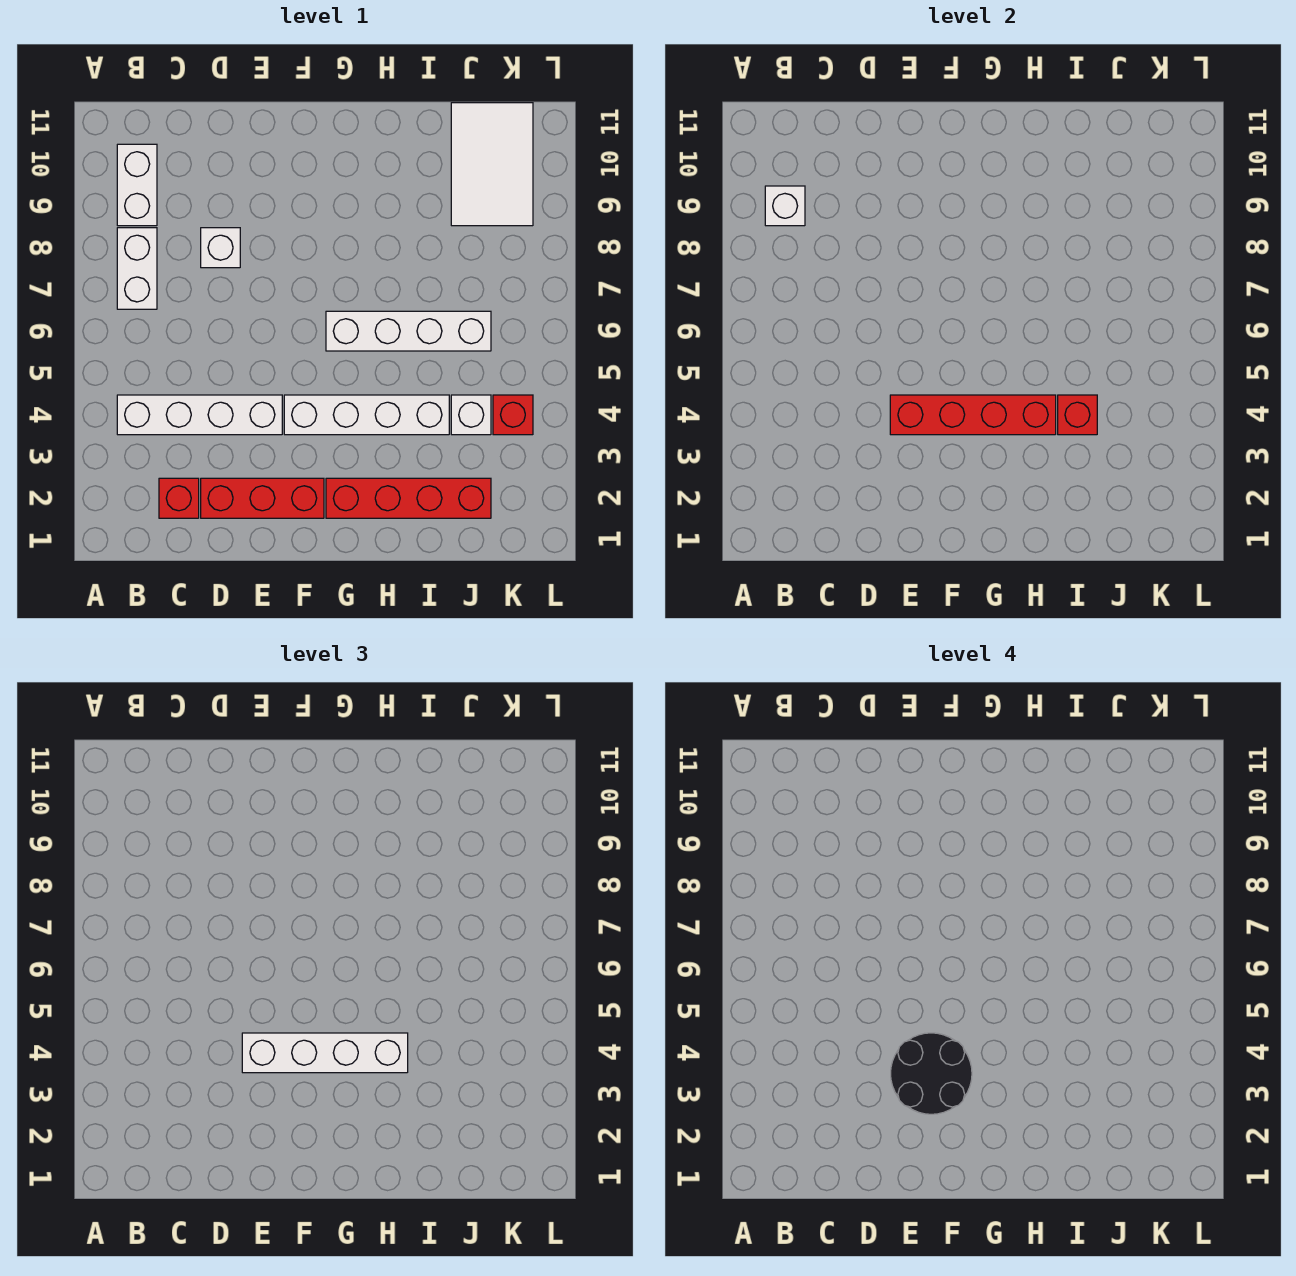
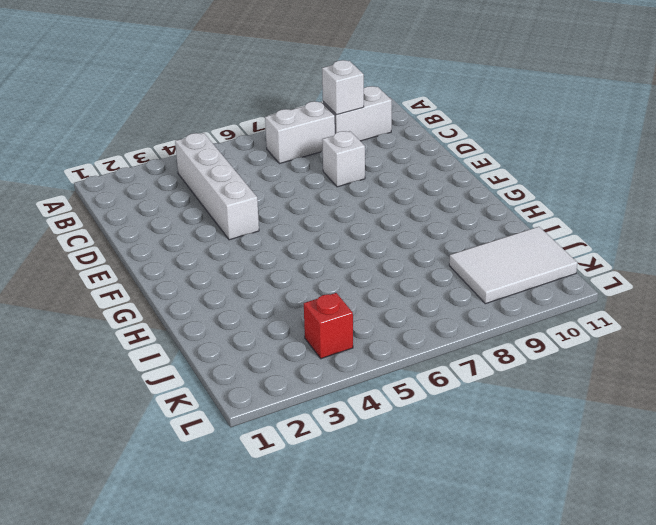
none -> red brick C2 level 1
none -> red brick D2:F2 level 1
none -> white brick F4:I4 level 1

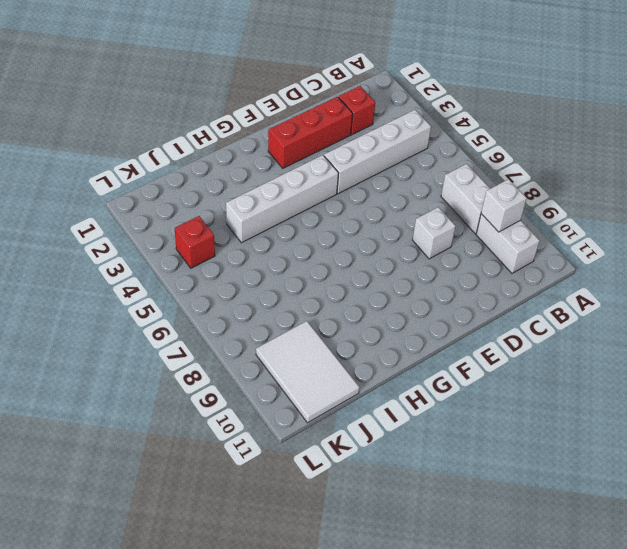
none -> red brick G2:J2 level 1
none -> white brick G6:J6 level 1
none -> white brick J4 level 1

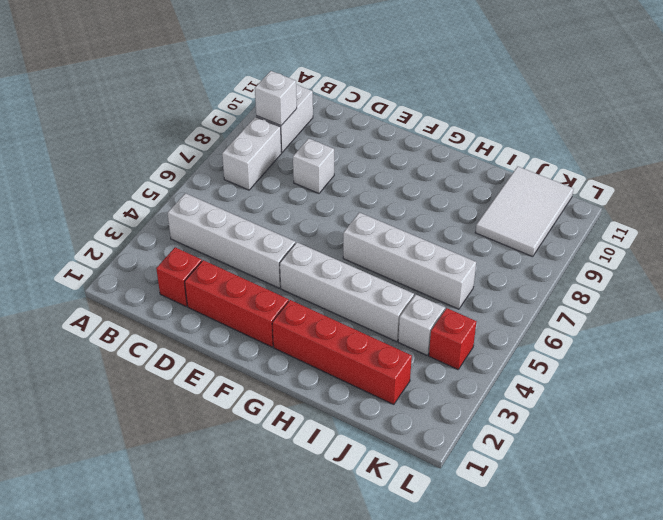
none -> red brick E4:H4 level 2
none -> red brick I4 level 2
none -> white brick E4:H4 level 3

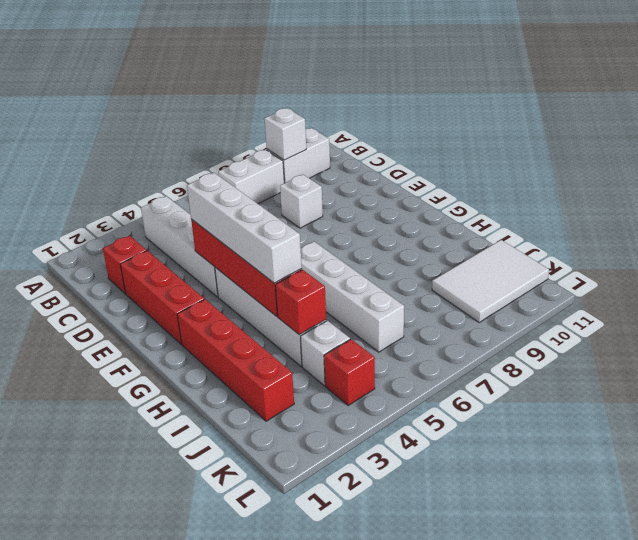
none -> black round brick E3:F4 level 4

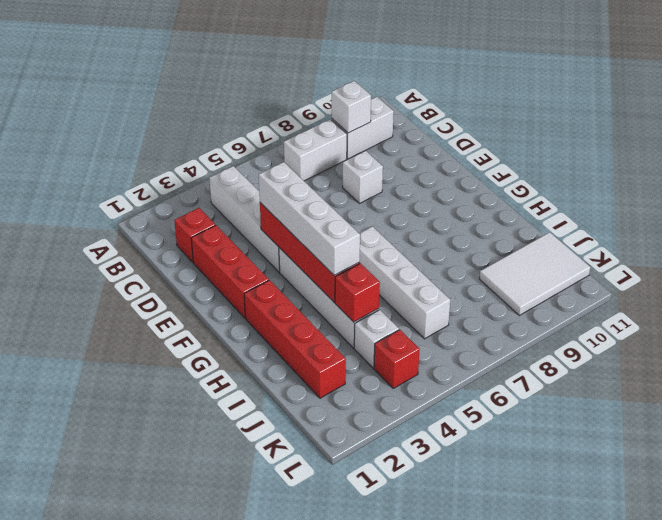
none -> black round brick E3:F4 level 4

